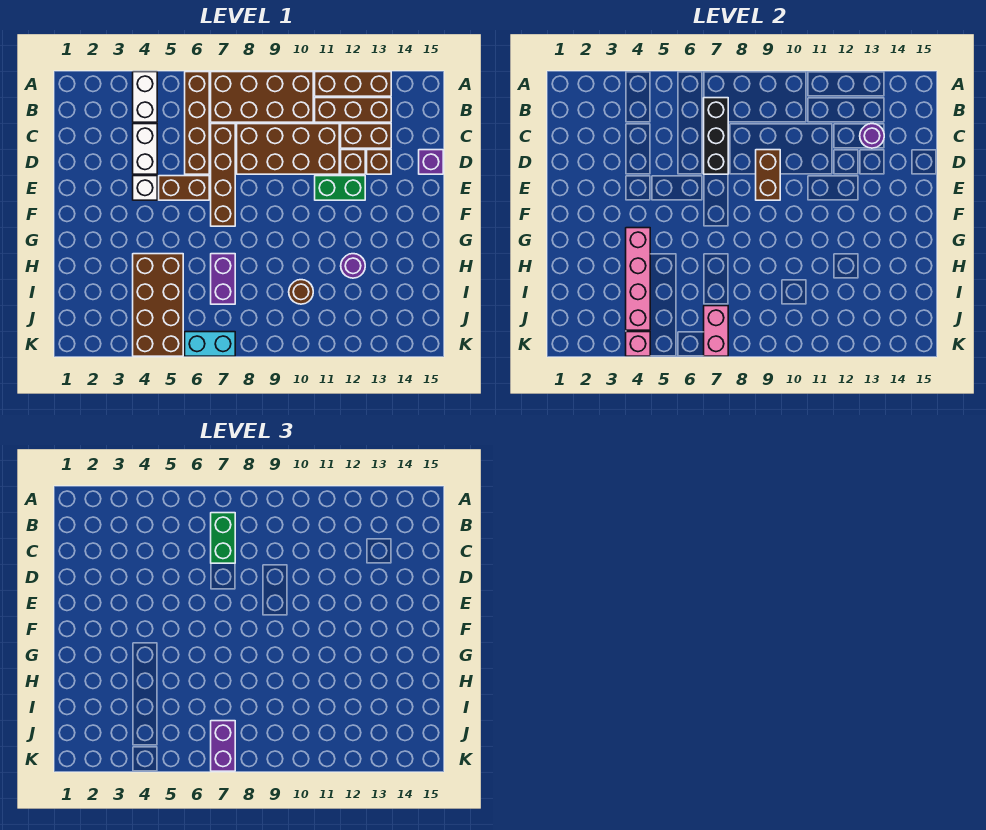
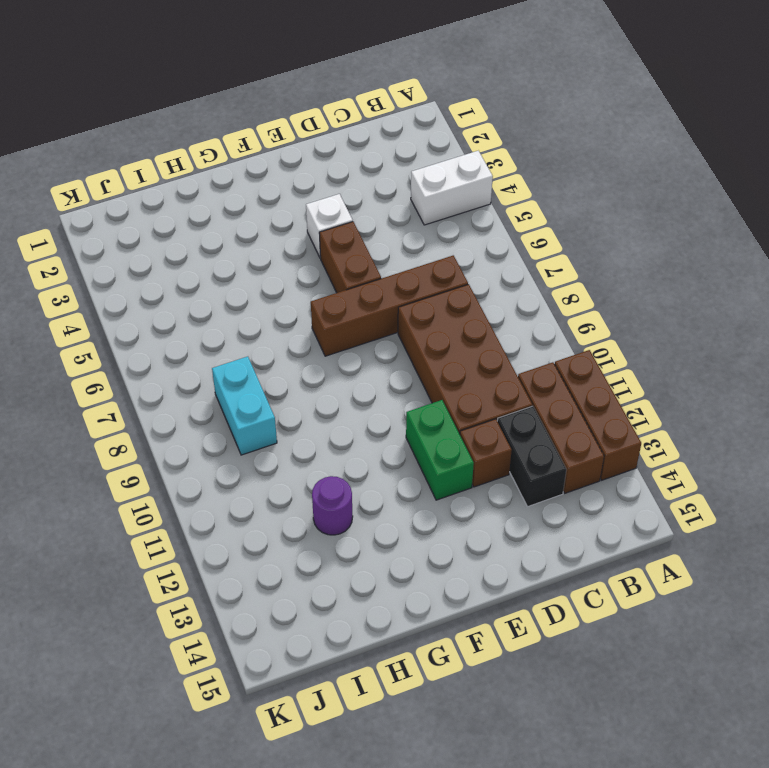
black brick C12:C13 level 1 -> brown brick C12:C13 level 1
cyan brick I8:I9 level 1 -> cyan brick K6:K7 level 1
none -> brown brick A6:D6 level 1
none -> brown brick A7:B10 level 1
none -> white brick C4:D4 level 1

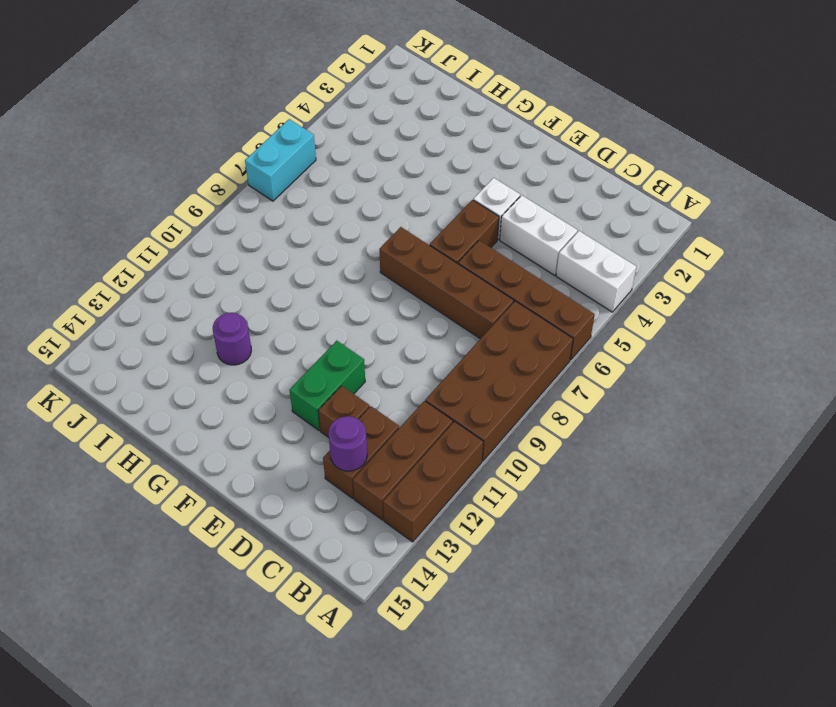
none -> brown brick C8:D11 level 1
none -> brown brick D13 level 1
none -> purple brick D15 level 1

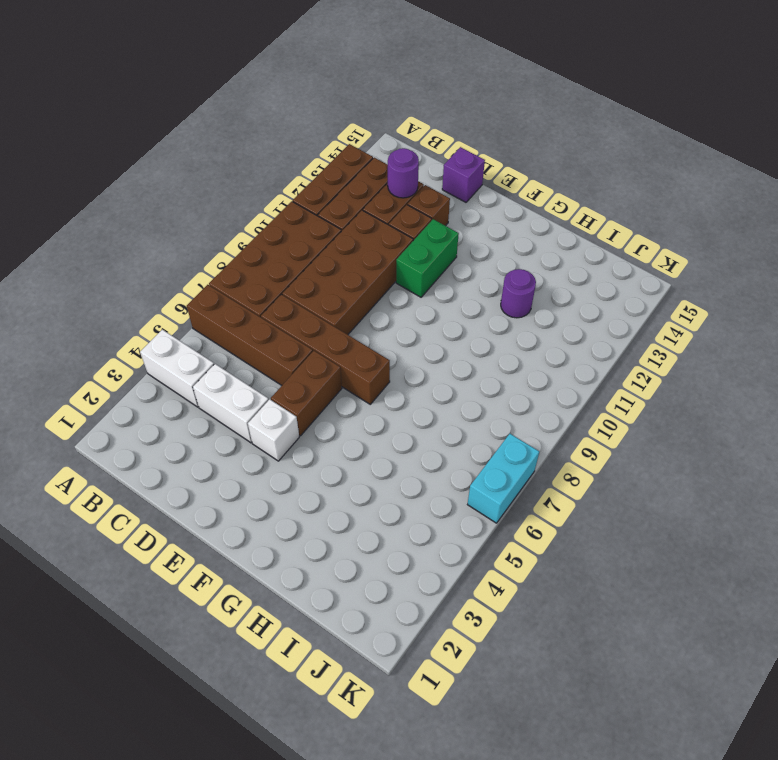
none -> brown brick H4:K5 level 1
none -> purple brick H7:I7 level 1
none -> brown round brick I10 level 1

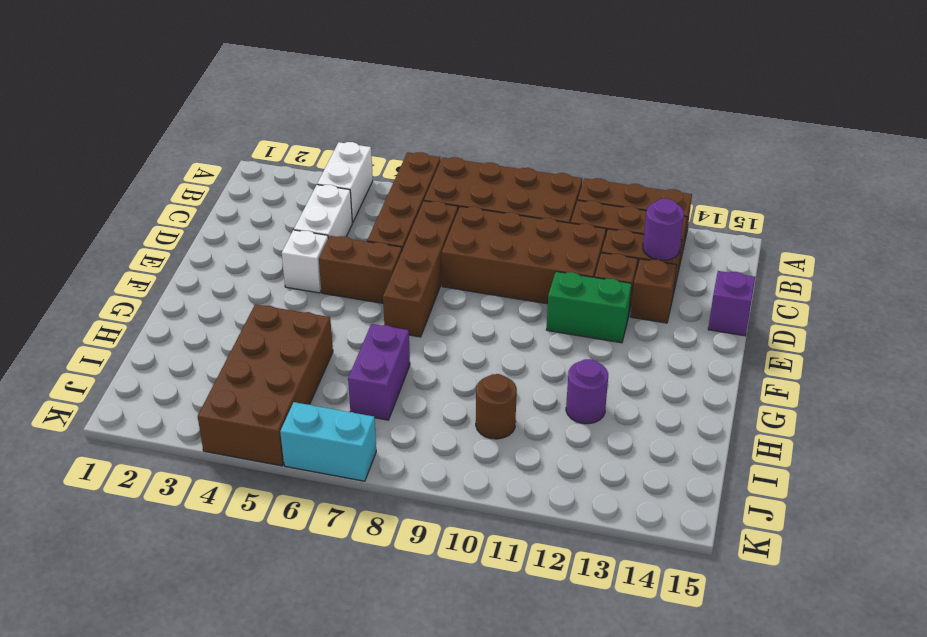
none -> black brick B7:D7 level 2
none -> brown brick D9:E9 level 2
none -> pink brick G4:J4 level 2

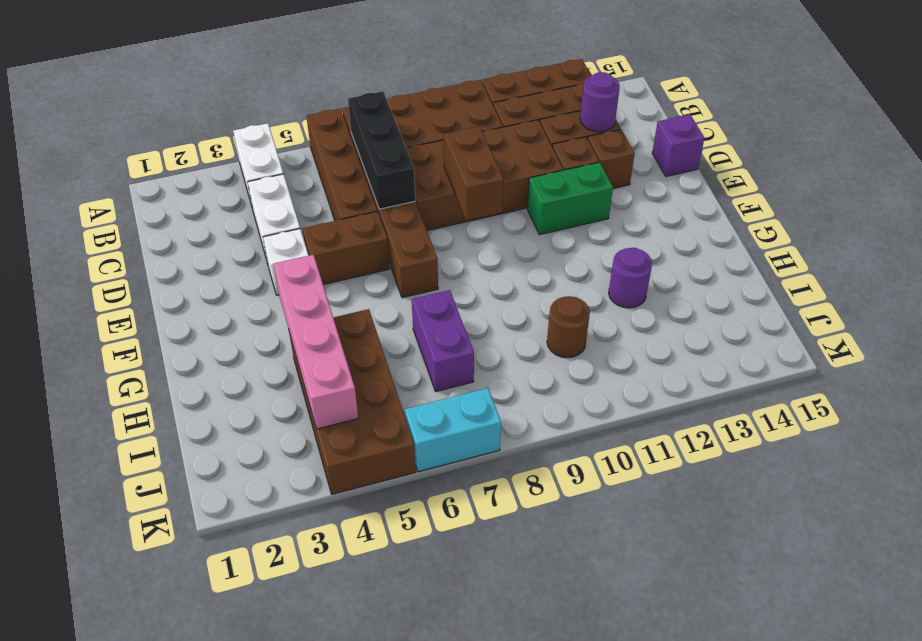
none -> pink brick J7:K7 level 2
none -> pink brick K4 level 2
none -> green brick B7:C7 level 3

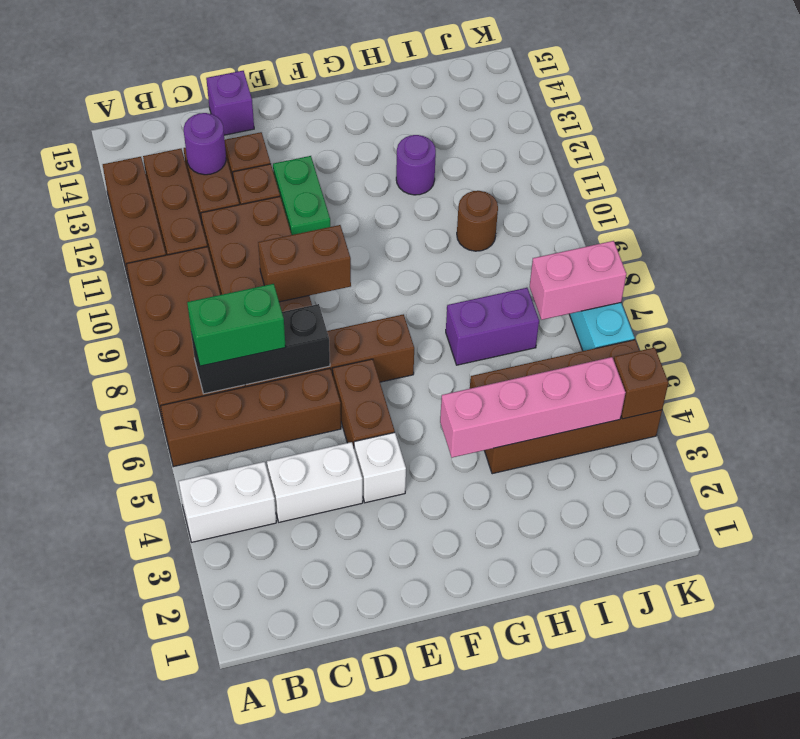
brown brick K4 level 2 -> pink brick K4 level 2
none -> purple brick J7:K7 level 3

